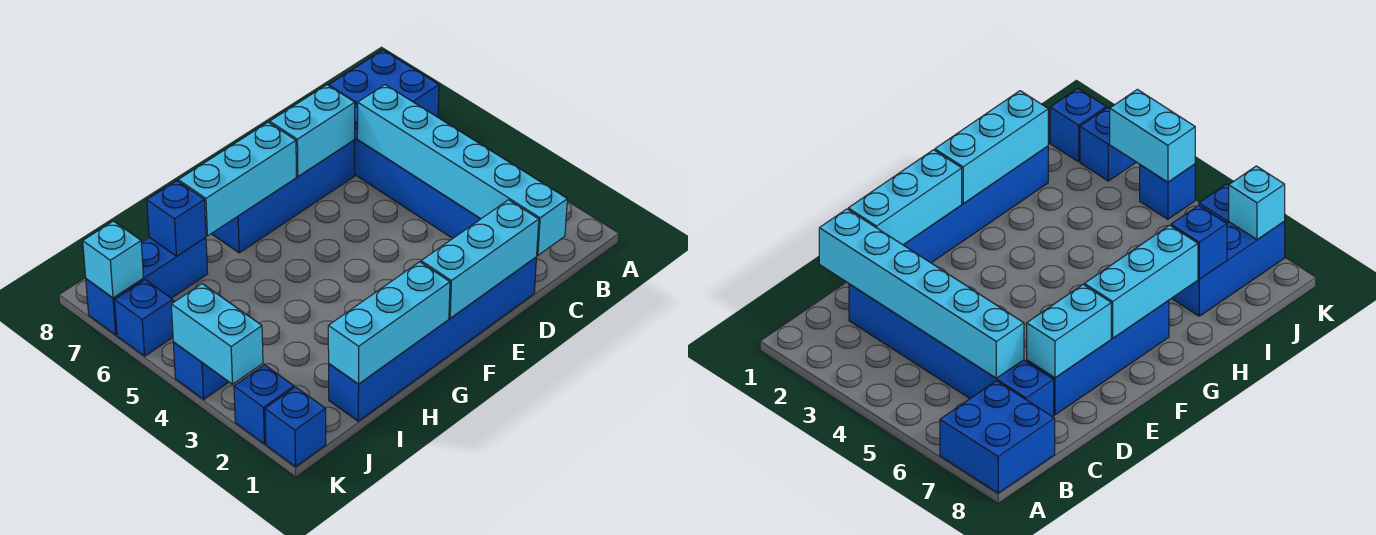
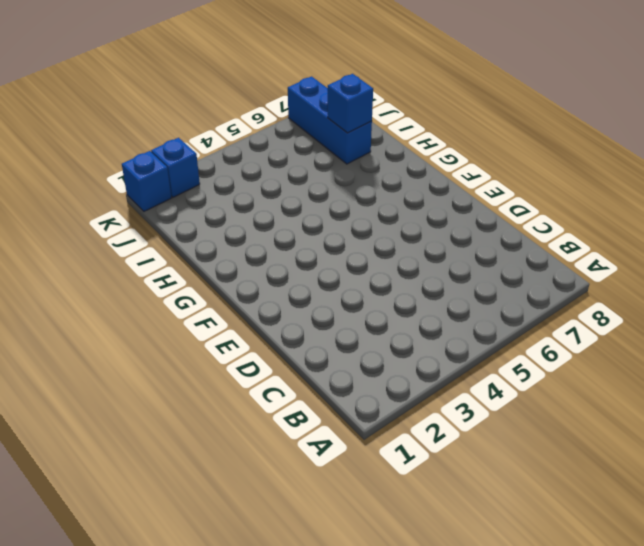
none -> blue brick A7:B8 level 1
none -> blue brick C2:C7 level 1
none -> blue brick D1:I1 level 1

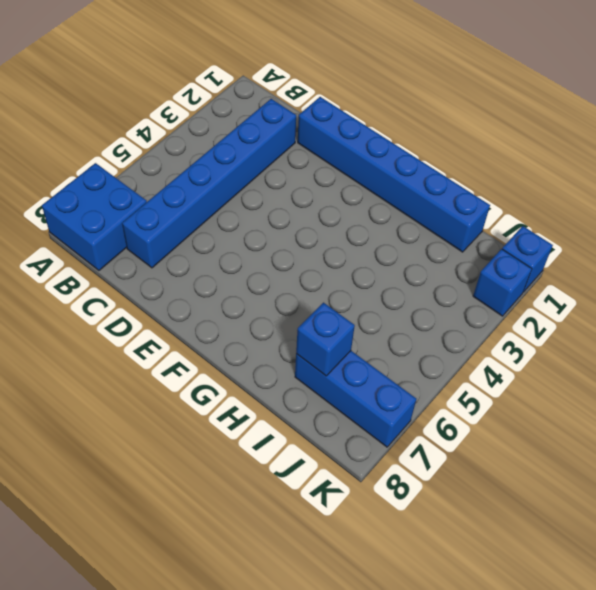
none -> blue brick D7:G7 level 1
none -> blue brick K4 level 1
none -> blue brick K6 level 1

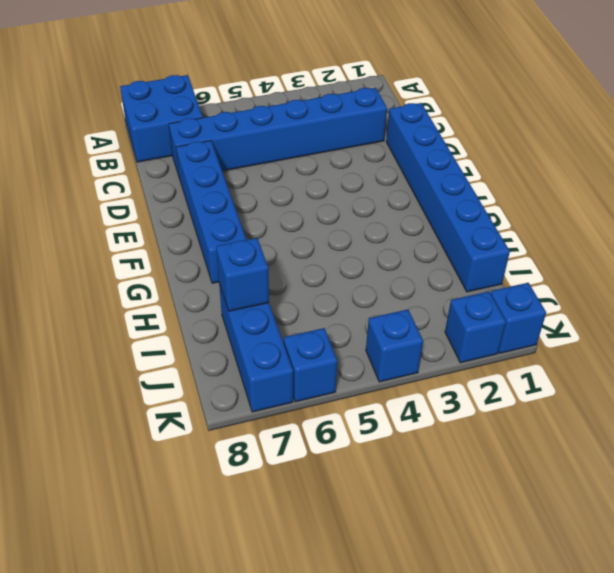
none -> cyan brick C1:C6 level 2
none -> cyan brick D1:F1 level 2
none -> cyan brick D7:E7 level 2

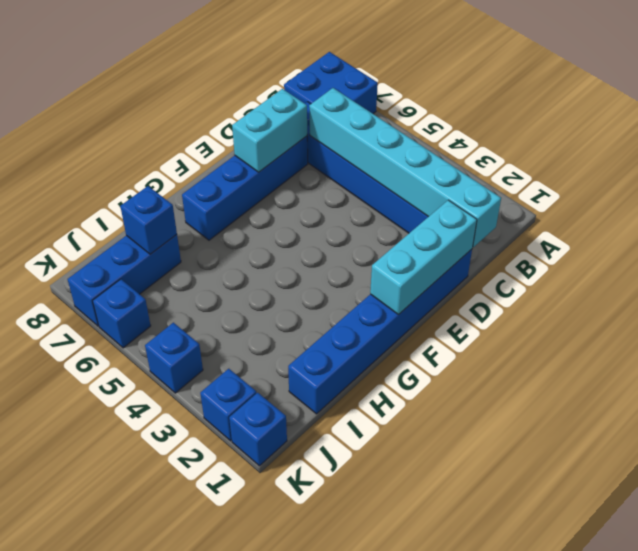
none -> cyan brick F7:H7 level 2
none -> cyan brick G1:I1 level 2
none -> cyan brick K3:K4 level 2

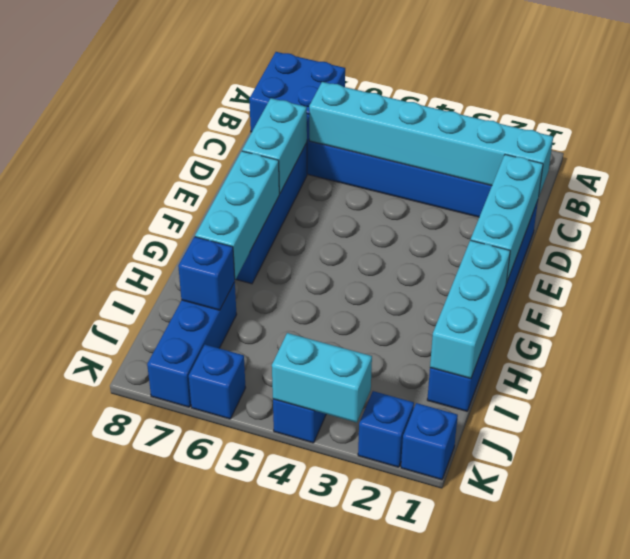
none -> cyan brick K7 level 2

